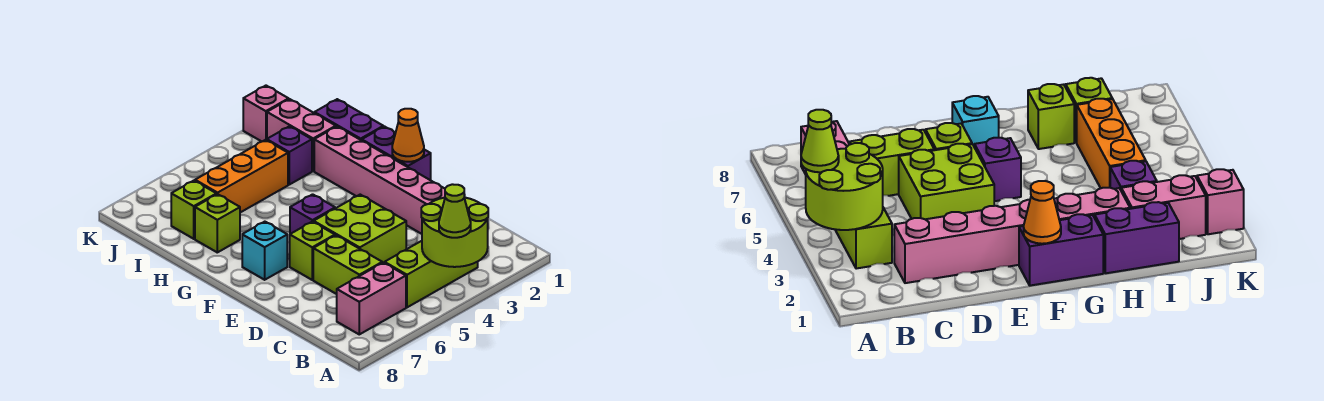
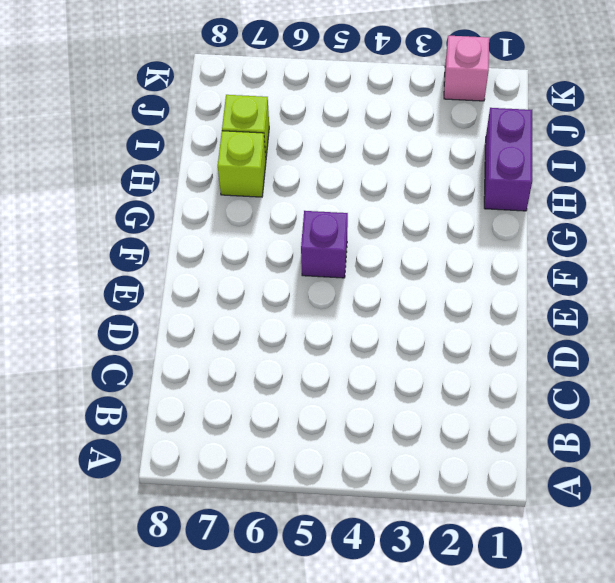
none -> lime brick B3:B5 level 1
none -> pink brick B6:B7 level 1
none -> pink brick C2:H2 level 1

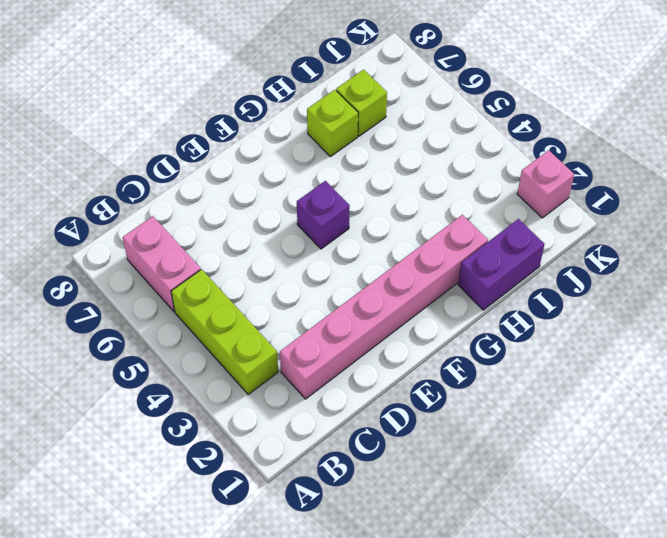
none -> lime brick C6:D6 level 1
none -> lime brick D4:E5 level 1
none -> lime brick E6 level 1

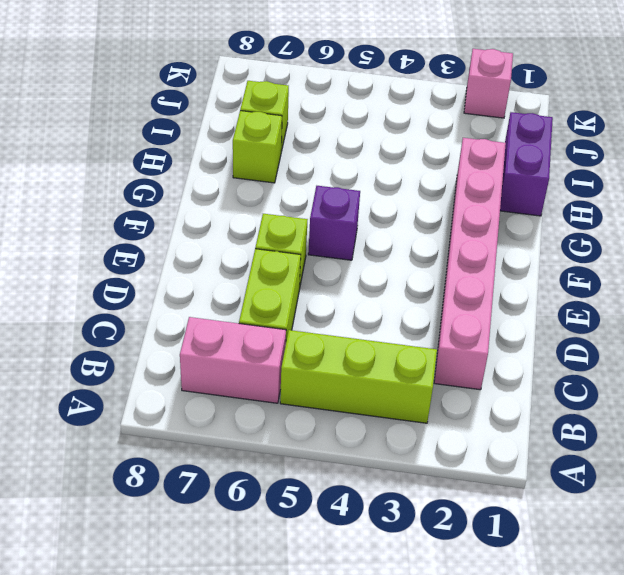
none -> lime brick D4:E5 level 1
none -> purple brick F1:G1 level 1
none -> cyan brick F7 level 1

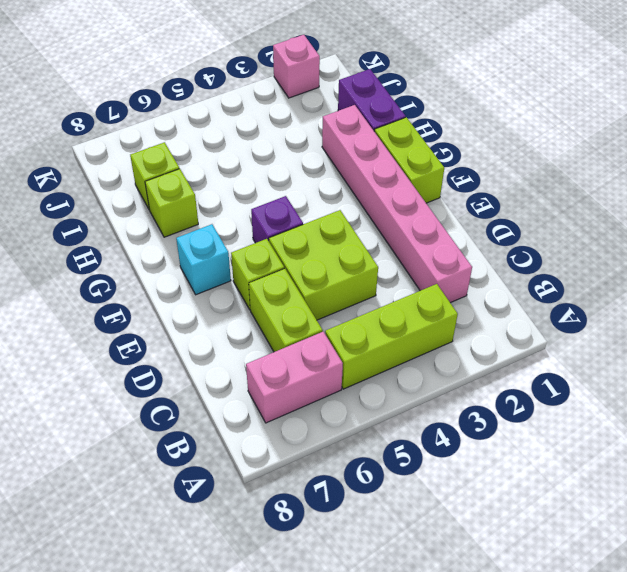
lime brick F1:G1 level 1 -> purple brick F1:G1 level 1
none -> pink brick I2:J2 level 1
none -> purple brick I3 level 1
none -> orange brick I4:I6 level 1

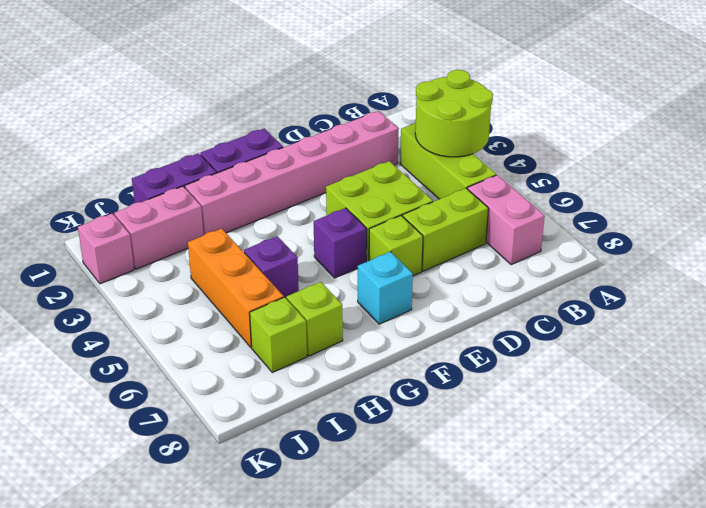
purple brick H5 level 1 -> purple brick I3 level 1
none -> orange cone F1 level 2
none -> lime cone A4 level 3

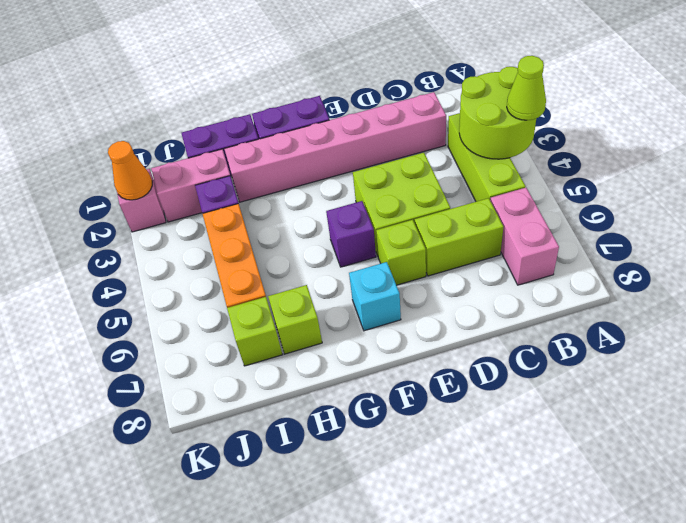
orange cone K2 level 2 -> orange cone F1 level 2

